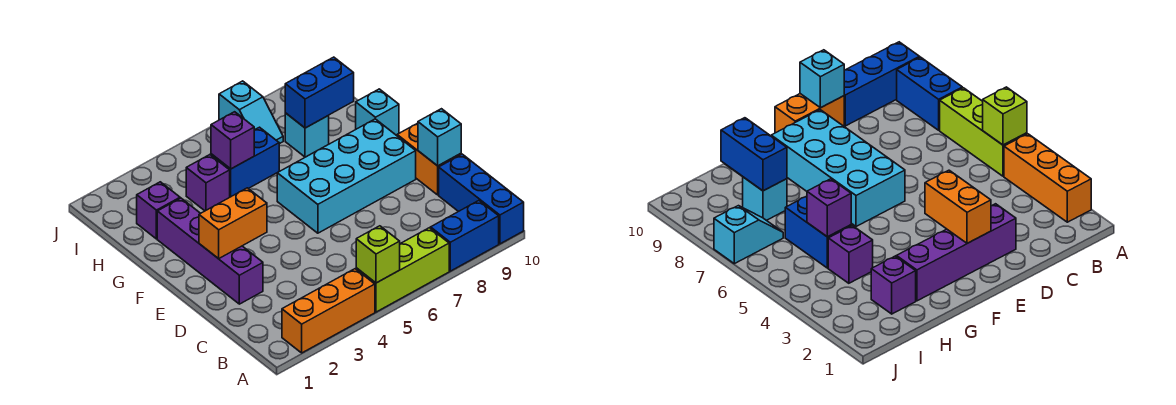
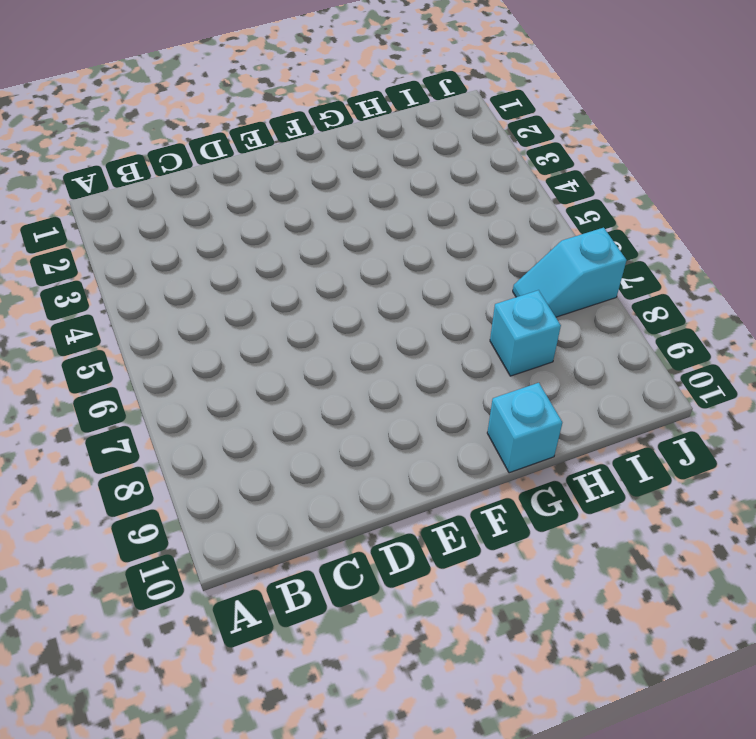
none -> orange brick A2:A4 level 1
none -> lime brick A5:A7 level 1
none -> blue brick A8:A9 level 1

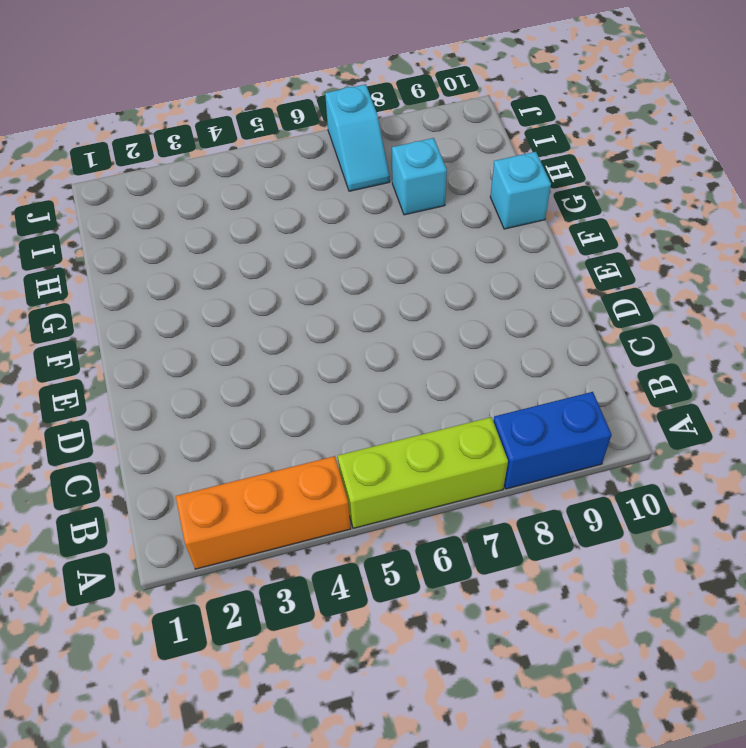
none -> blue brick A10:C10 level 1
none -> purple brick D2:G2 level 1
none -> orange brick D10:E10 level 1

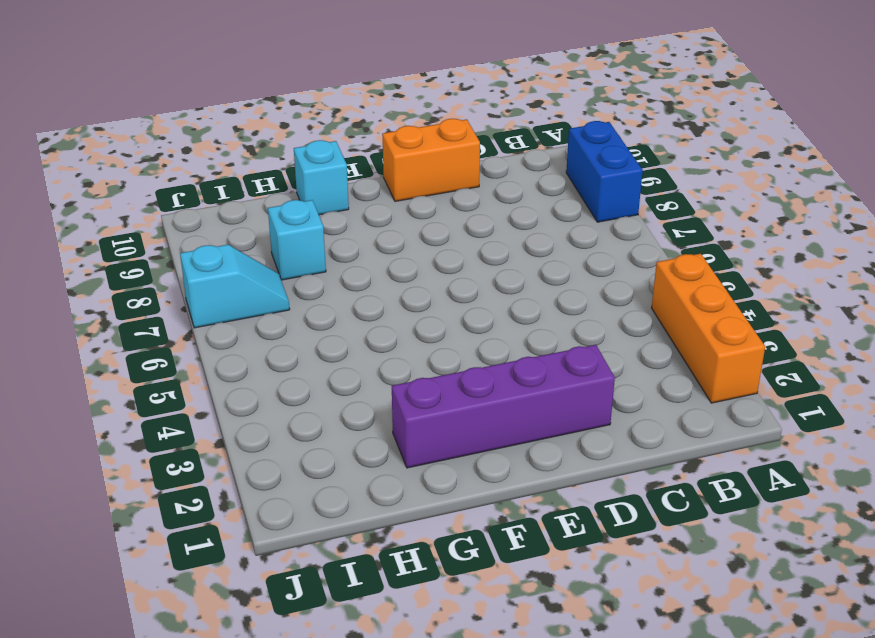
none -> lime brick A5:A7 level 1
none -> blue brick A10:C10 level 1
none -> cyan brick E6:F9 level 1

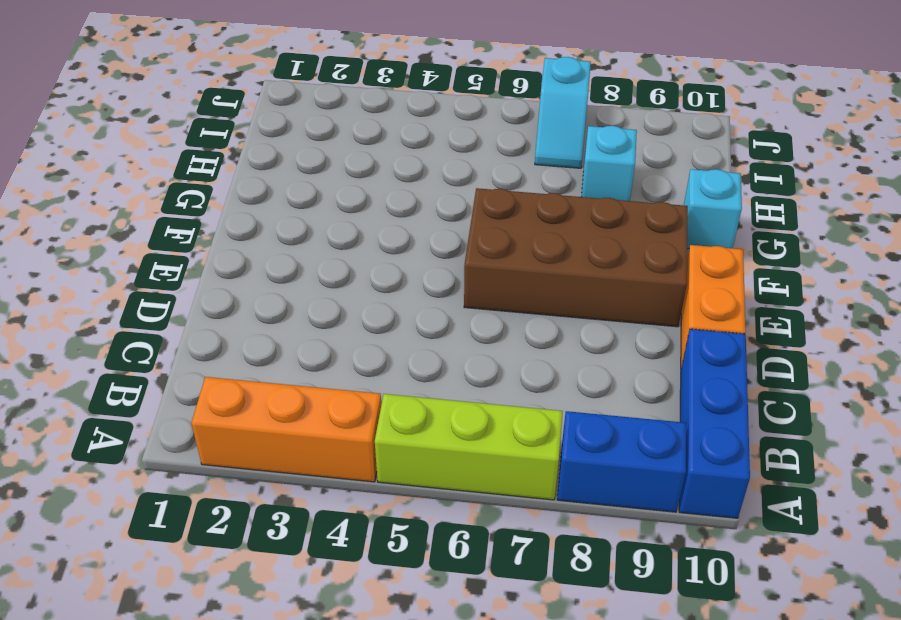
brown brick E6:F9 level 1 -> cyan brick E6:F9 level 1
none -> purple brick D2:G2 level 1
none -> purple brick H2 level 1
none -> purple brick H4 level 1

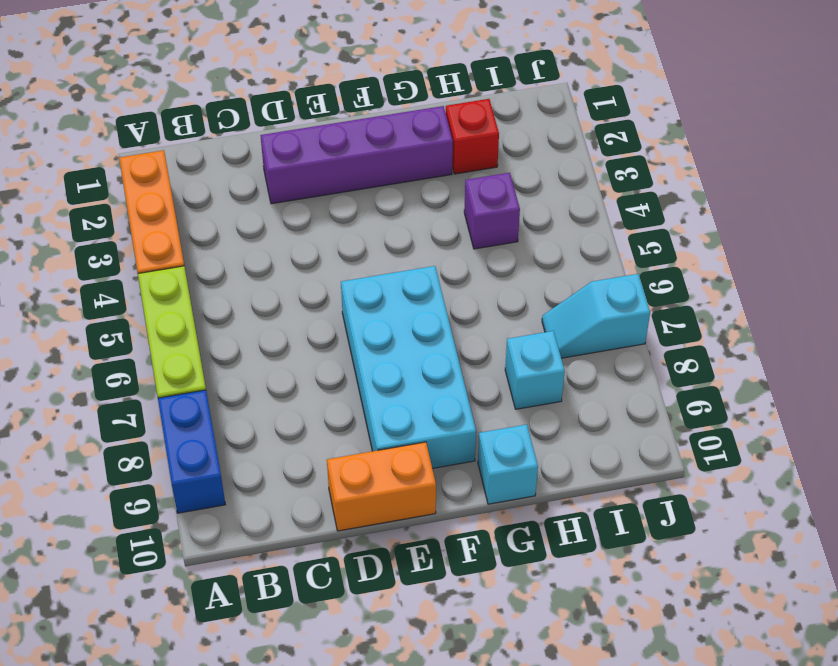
red brick H2 level 1 -> purple brick H2 level 1
none -> blue brick A10:C10 level 1
none -> blue brick H5:H6 level 1
none -> lime brick A5 level 2

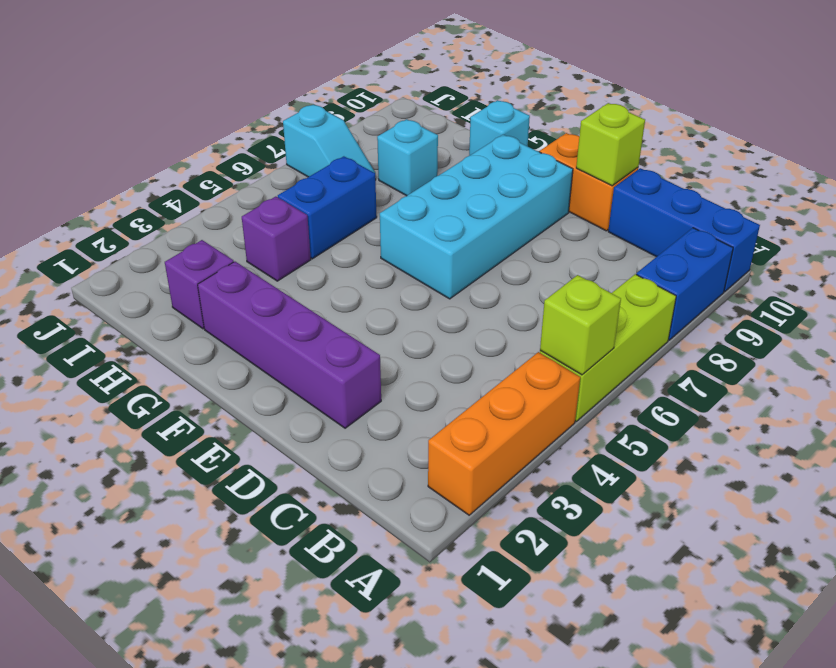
lime brick D10 level 2 -> cyan brick D10 level 2
none -> orange brick E2:E3 level 2
none -> purple brick H5 level 2
none -> blue brick H8:H9 level 2

